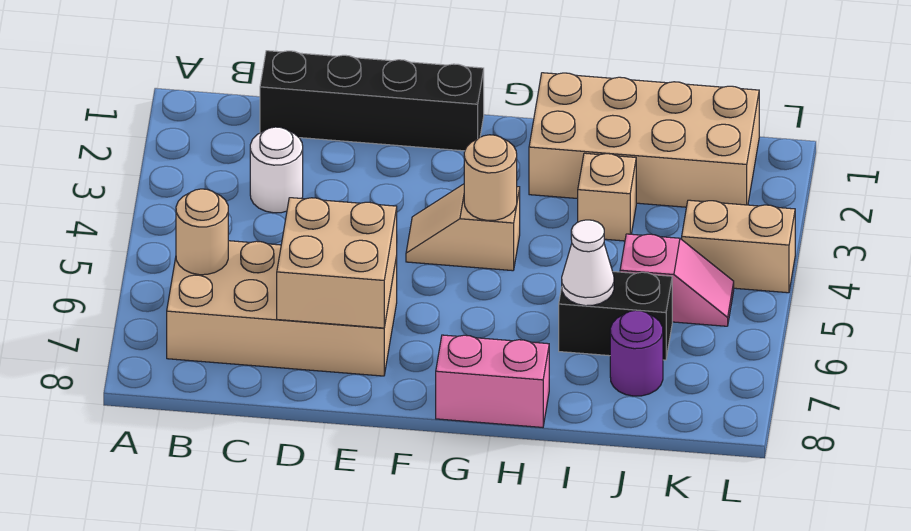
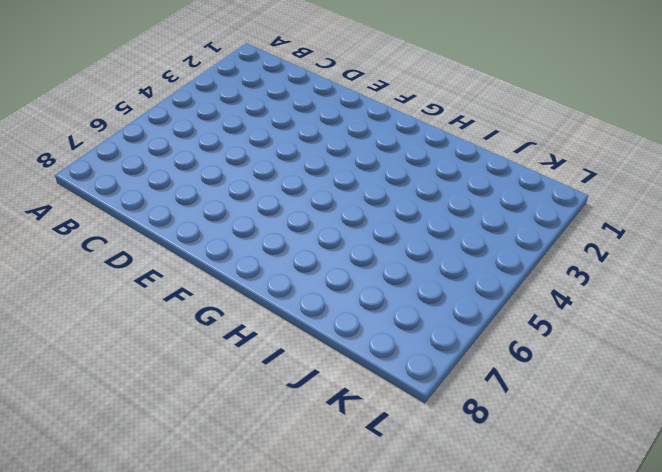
none -> tan brick B6:E7 level 1
none -> black brick C1:F1 level 1
none -> white round brick C3 level 1

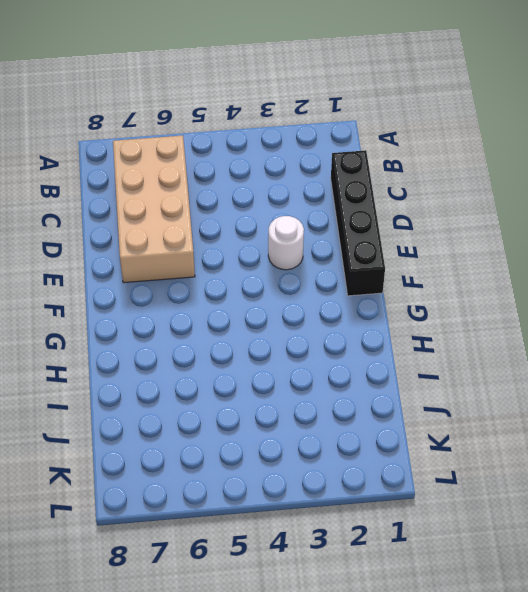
white round brick E3 level 1 -> white round brick C3 level 1
none -> tan slope F4:G4 level 1 top G
none -> pink brick G8:H8 level 1
none -> tan brick H1:K2 level 1

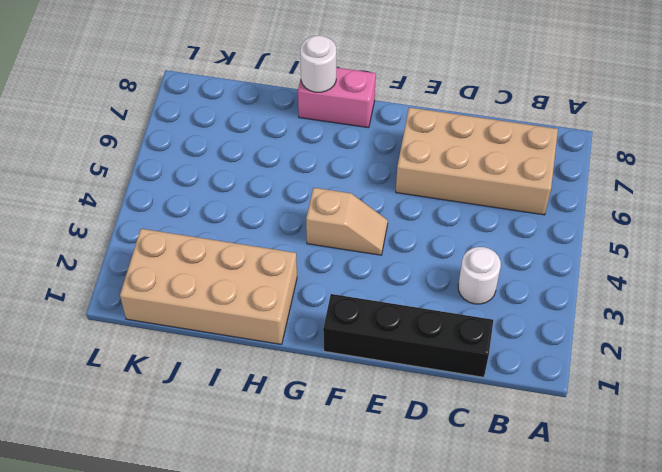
white round brick H8 level 2 -> none
none -> tan brick I3 level 1
none -> black brick I6:J6 level 1
none -> pink slope J5:K5 level 1 top J

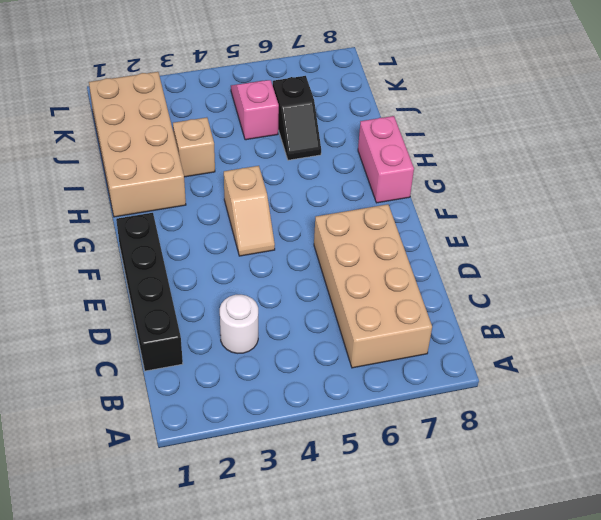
black slope I6:J6 level 1 top J -> black brick I6:J6 level 1
none -> purple round brick J7 level 1
none -> tan brick K4:L4 level 1
none -> tan round brick B6 level 2

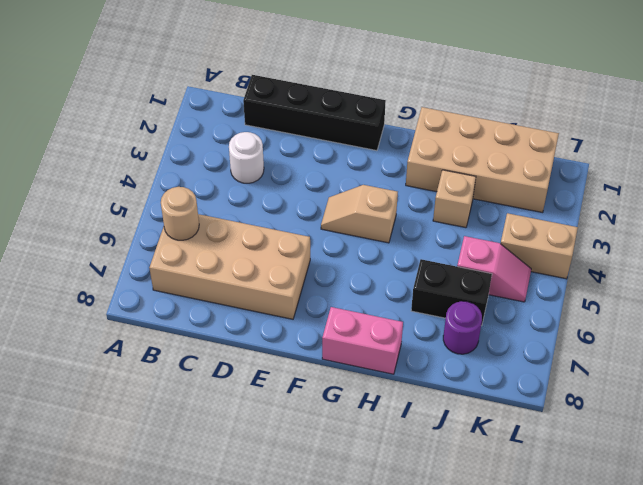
none -> tan brick D6:E7 level 2
none -> tan round brick G4 level 2
none -> white cone I6 level 2

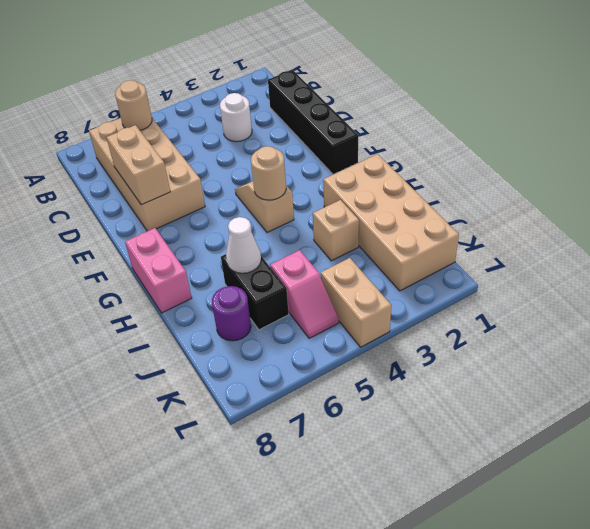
tan brick D7:E7 level 2 -> tan brick D6:E7 level 2

